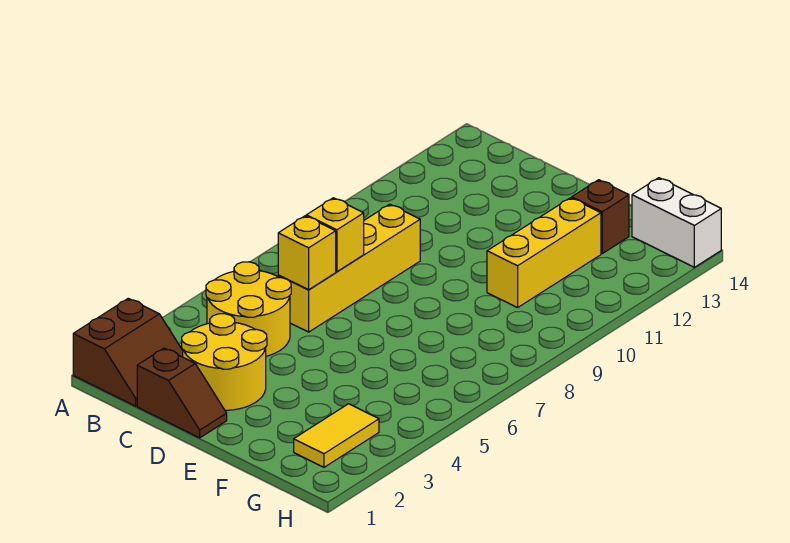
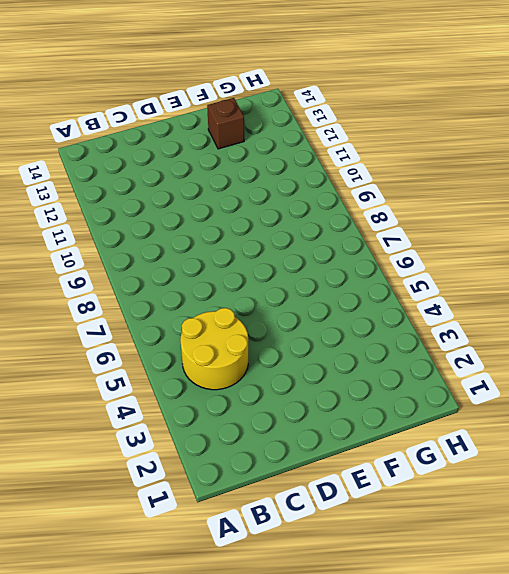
none -> brown slope A1:B2 level 1 top A
none -> brown slope C1:D1 level 1 top C

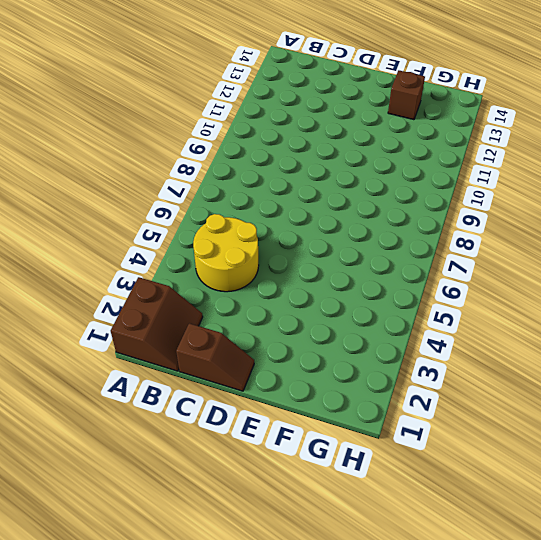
none -> yellow round brick C2:D3 level 1
none -> yellow brick C6:C9 level 1

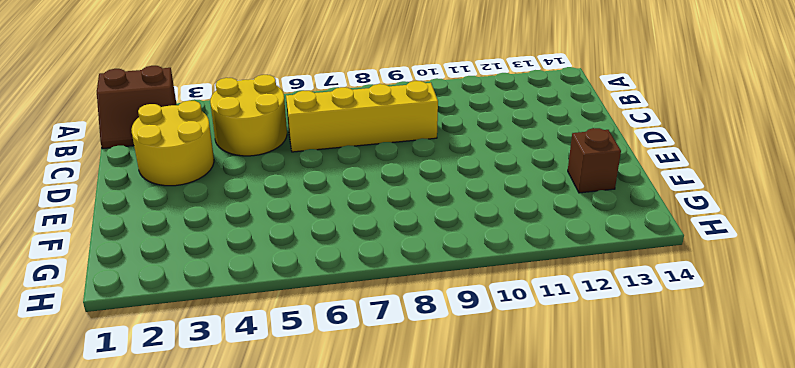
none -> brown slope C1:D1 level 1 top C
none -> yellow brick F10:F12 level 1

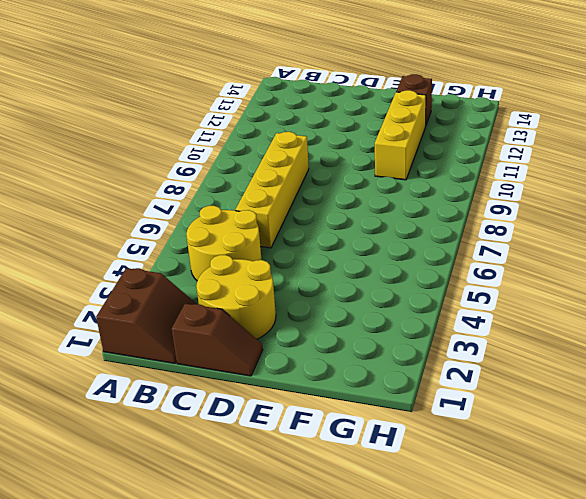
none -> yellow tile G2:G3 level 1
none -> white brick G14:H14 level 1

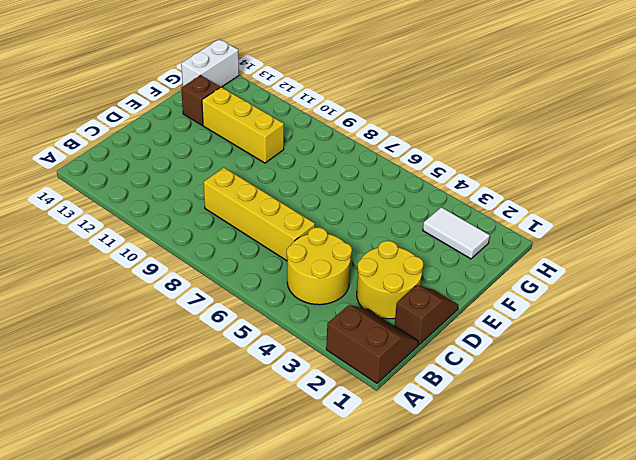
white tile G2:G3 level 1 -> yellow tile G2:G3 level 1
none -> yellow brick C6 level 2
none -> yellow brick C7 level 2

